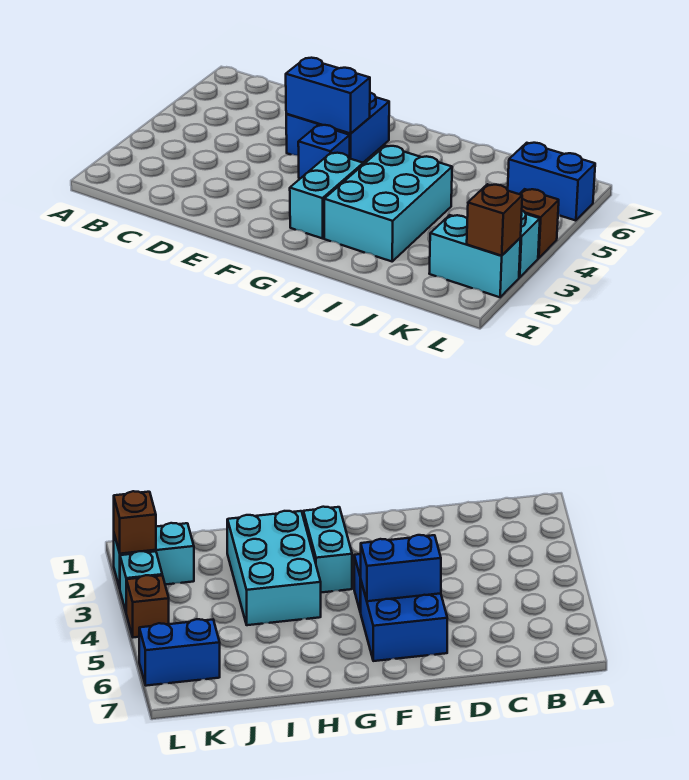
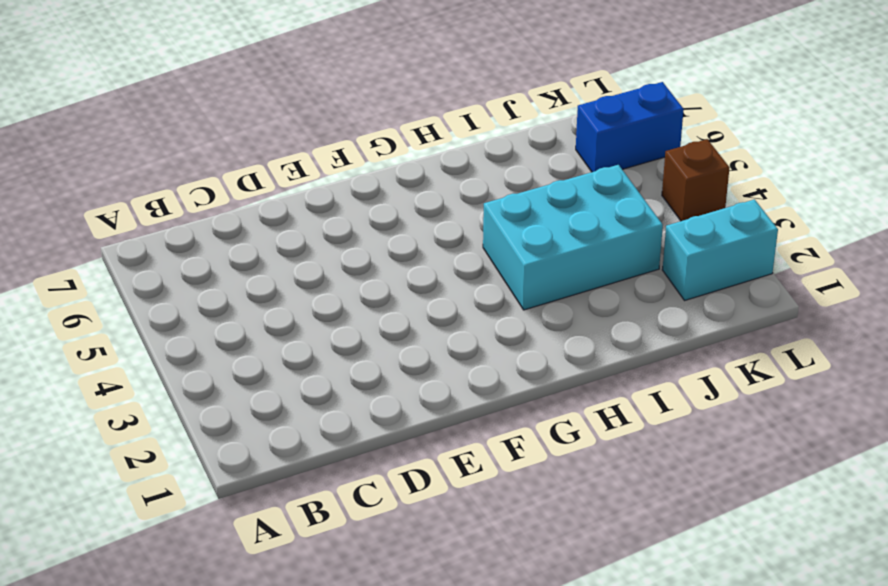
cyan brick H3:J4 level 1 -> cyan brick H2:I4 level 1
none -> blue brick E5:F6 level 1
none -> blue brick F4 level 1

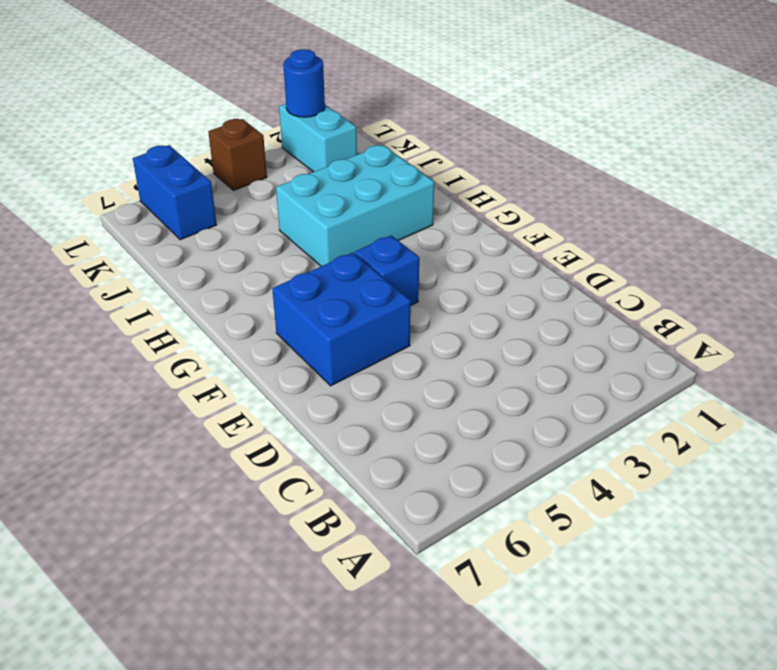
blue round brick L2 level 2 -> brown brick L2 level 2
none -> cyan brick G2:G3 level 1
none -> cyan brick L3 level 1

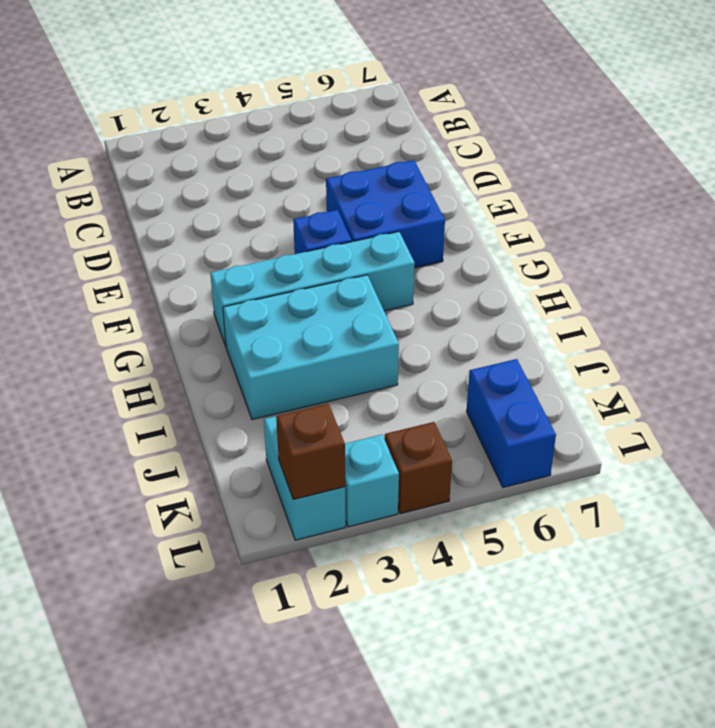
cyan brick G2:G5 level 1 -> cyan brick G2:G3 level 1
none -> blue brick E5:F5 level 2

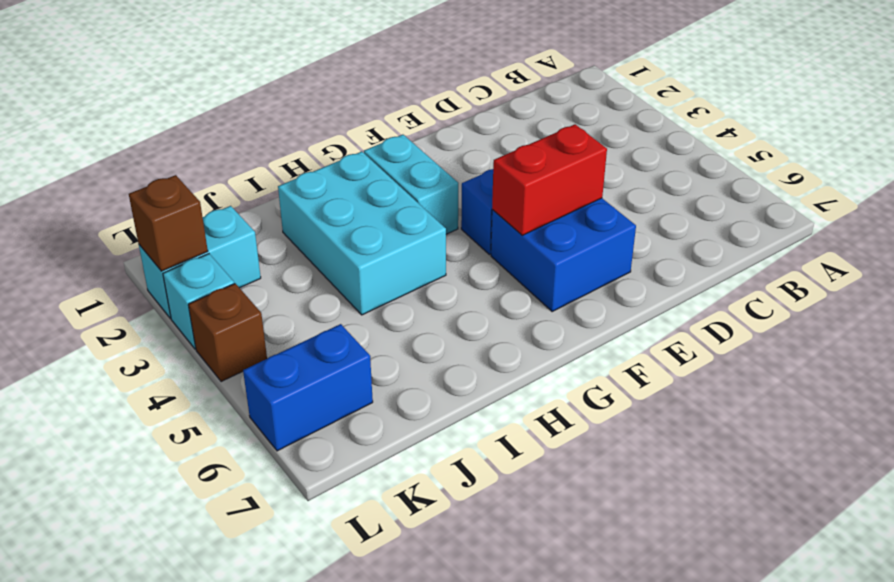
red brick E5:F5 level 2 -> blue brick E5:F5 level 2

